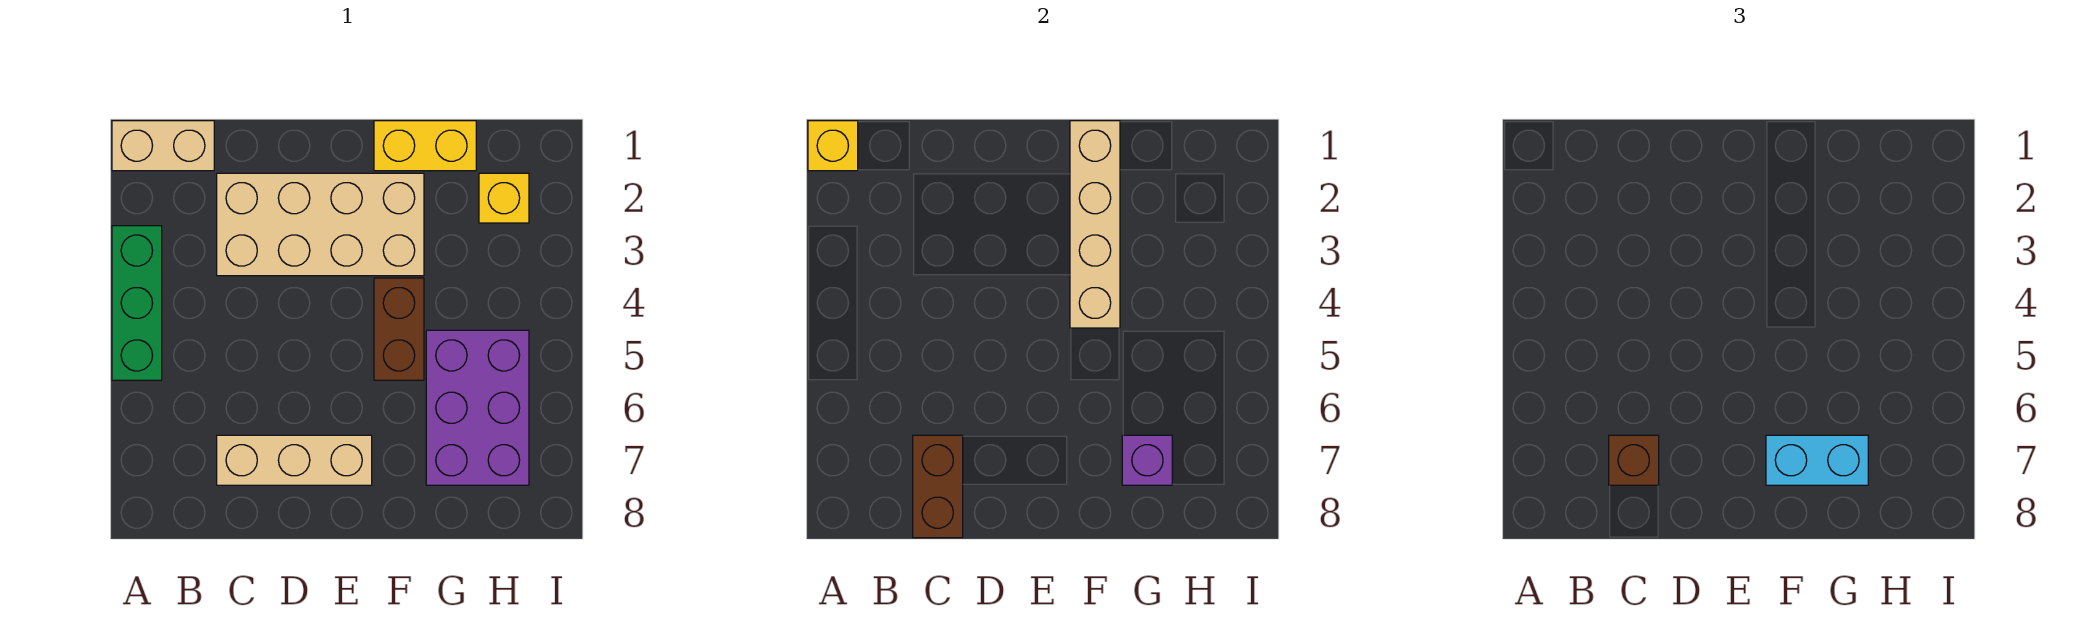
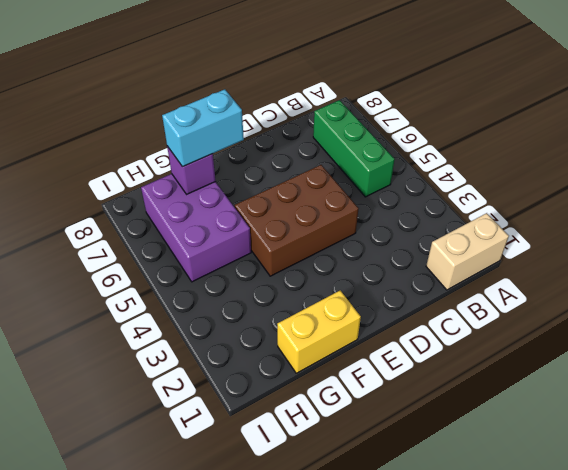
green brick B5:B7 level 1 -> green brick A3:A5 level 1
brown brick D4:F5 level 1 -> brown brick F4:F5 level 1
none -> tan brick C2:F3 level 1
none -> tan brick C7:E7 level 1
none -> yellow brick H2 level 1

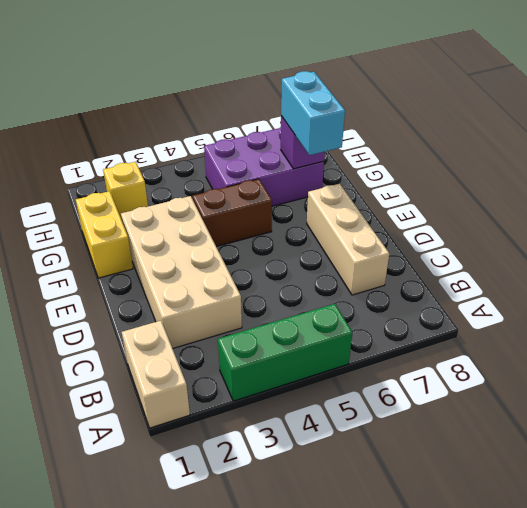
none -> yellow brick A1 level 2
none -> brown brick C7:C8 level 2
none -> tan brick F1:F4 level 2

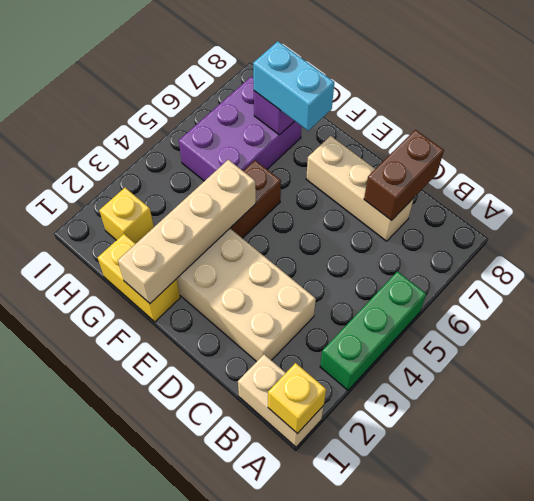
none -> brown brick C7 level 3

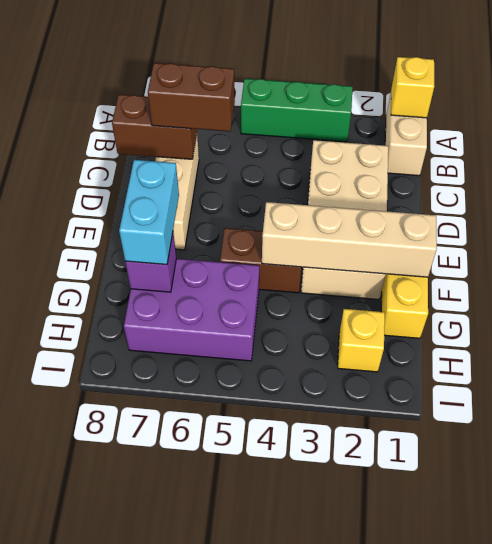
brown brick C6:C7 level 3 -> brown brick C7 level 3

